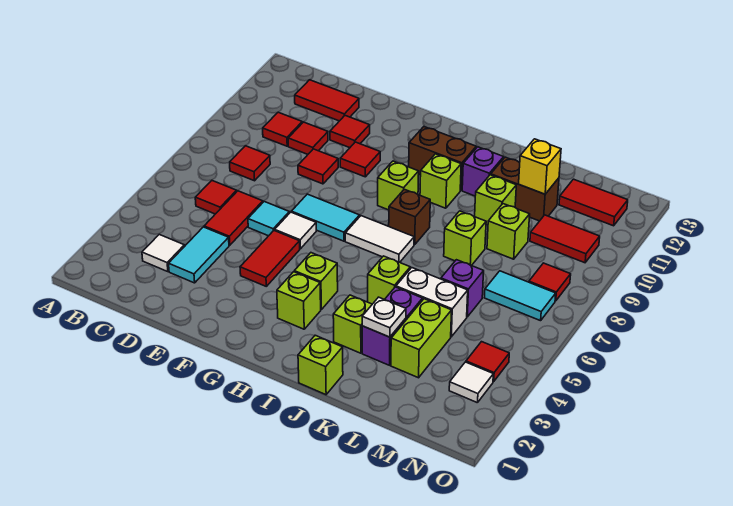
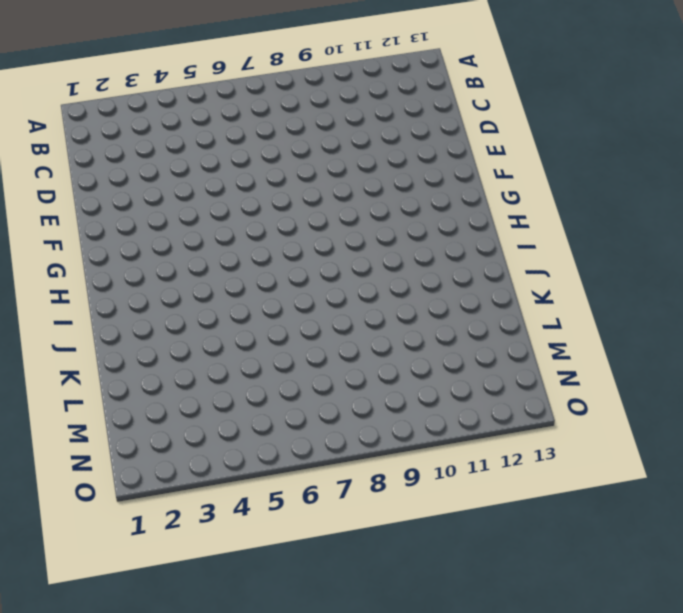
none -> white tile C3 level 1
none -> red tile C6 level 1
none -> red tile C8 level 1
none -> red tile C10 level 1

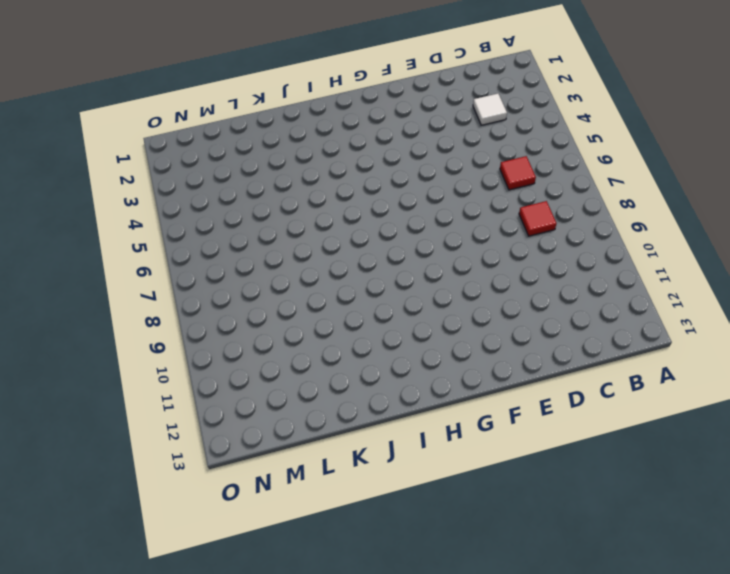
none -> red tile C10 level 1
none -> red tile C12:D12 level 1
none -> cyan tile D3:D4 level 1
none -> red tile D5:D6 level 1

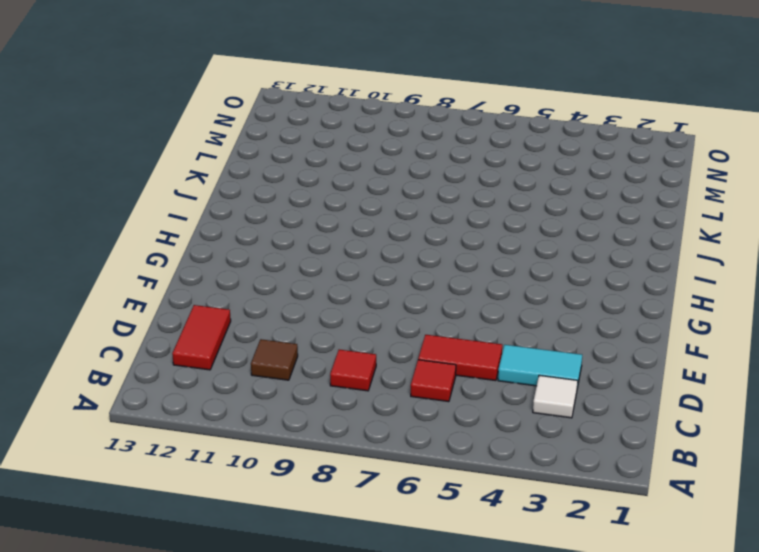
brown tile C10 level 1 -> red tile C10 level 1
none -> red tile D10 level 1
none -> cyan tile E6 level 1
none -> red tile E9 level 1
none -> red tile E11 level 1

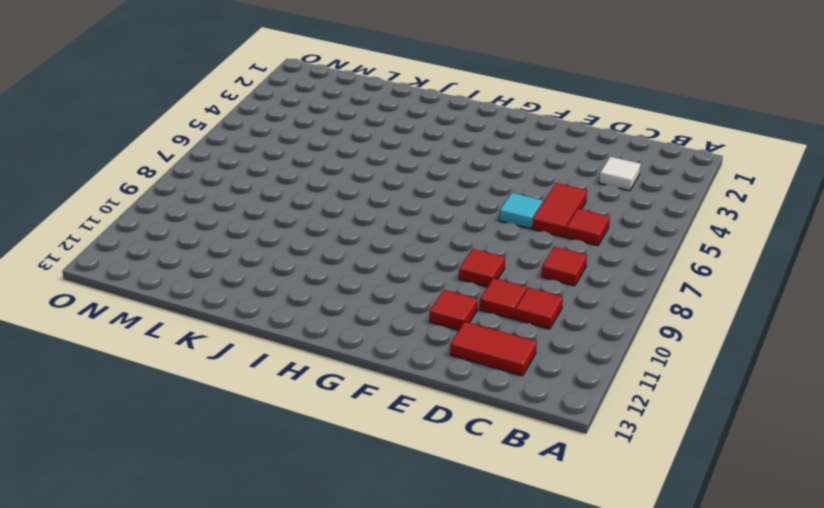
none -> cyan tile D3:D4 level 1
none -> red tile F4:F5 level 1
none -> white tile F6 level 1
none -> cyan tile F7:G7 level 1

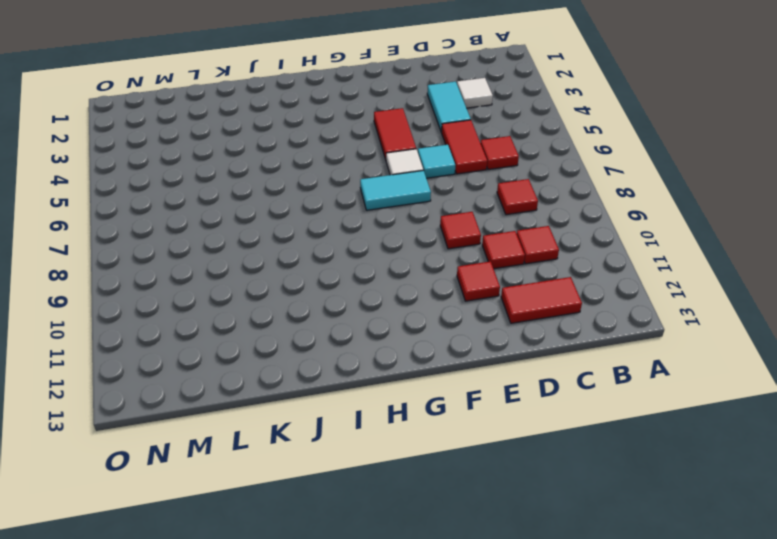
none -> red tile F10 level 1
none -> lime brick H3 level 1
none -> lime brick H4 level 1
none -> white tile H7:I7 level 1

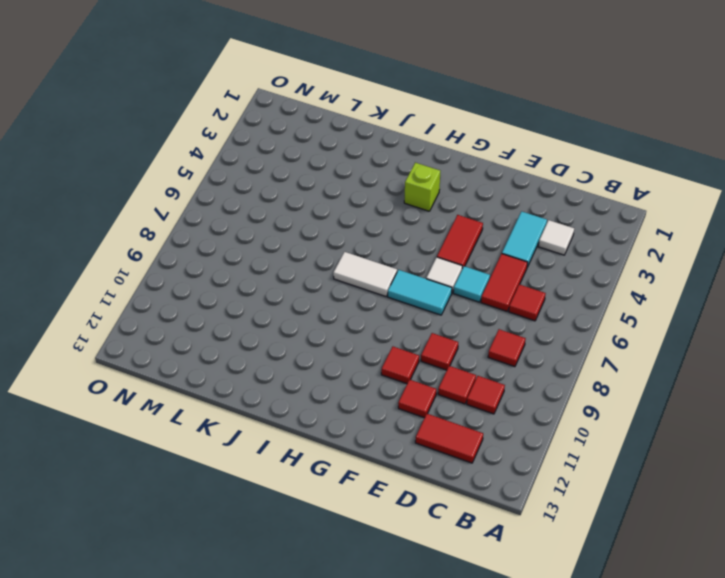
none -> lime brick H4 level 1
none -> lime brick H9 level 1
none -> brown brick H11:I11 level 1
none -> brown brick I8 level 1

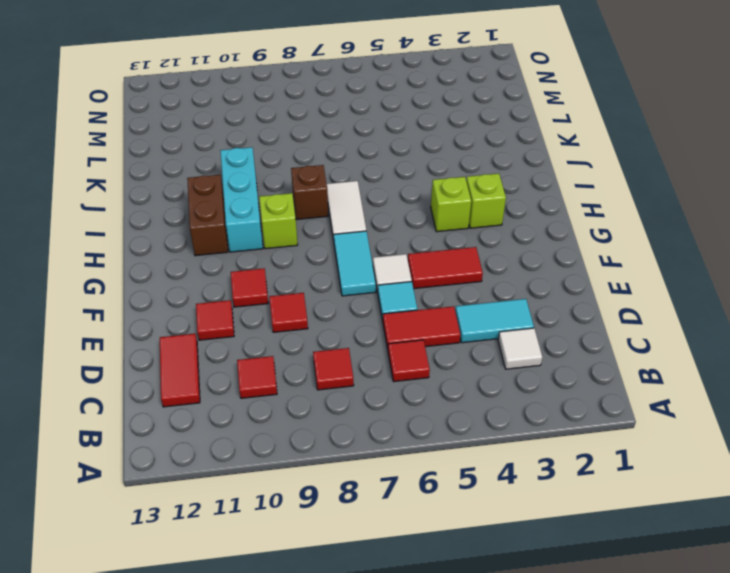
cyan brick H10:J10 level 1 -> lime brick I10 level 1
none -> red tile D10 level 1
none -> lime brick J1 level 1
none -> lime brick J3 level 1
none -> lime brick J5 level 1

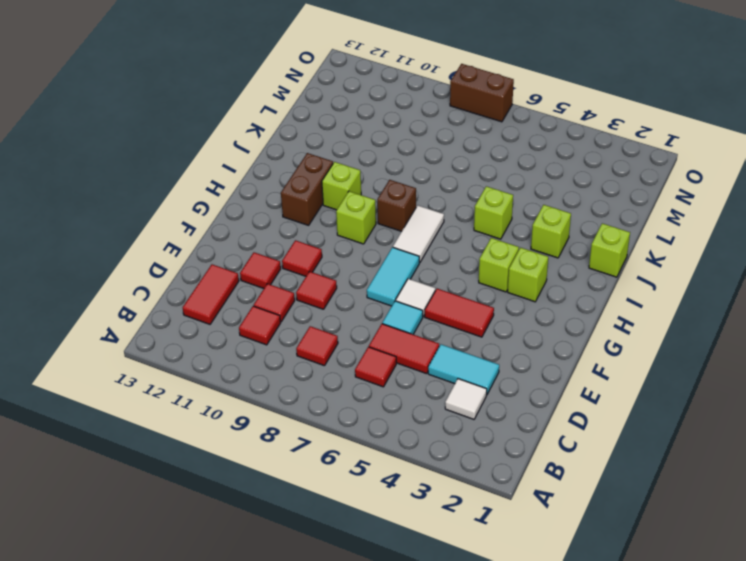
brown brick O7:O8 level 1 -> brown brick K11:L11 level 1
none -> purple brick J11 level 1
none -> purple brick K3:K4 level 1
none -> white brick K5:L5 level 1
none -> lime brick K8 level 1

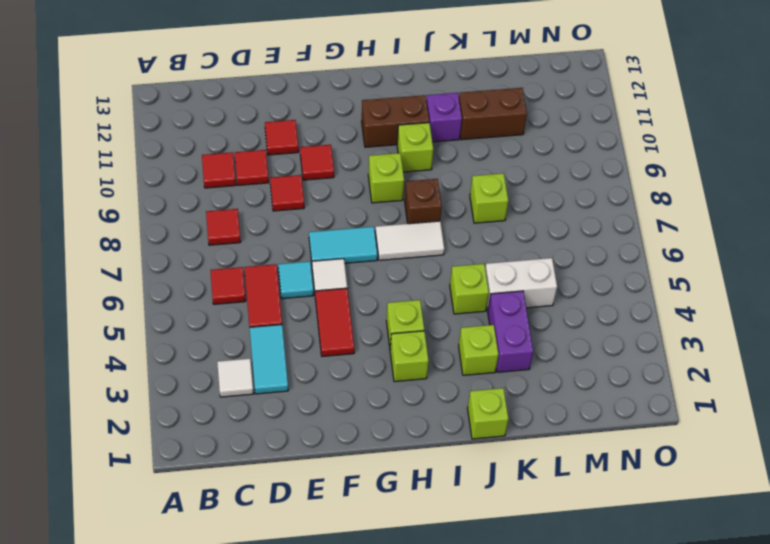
none -> red tile C12:D12 level 1
none -> lime brick K10 level 1
none -> lime brick L3:L4 level 1
none -> purple brick L6 level 1

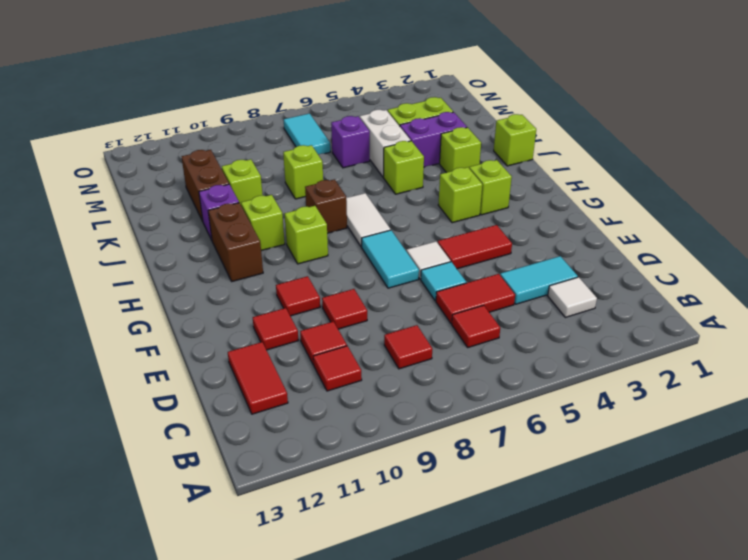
none -> lime brick L9 level 1
none -> red tile M10:N10 level 1
none -> red tile M12:N12 level 1
none -> white tile N3 level 1

